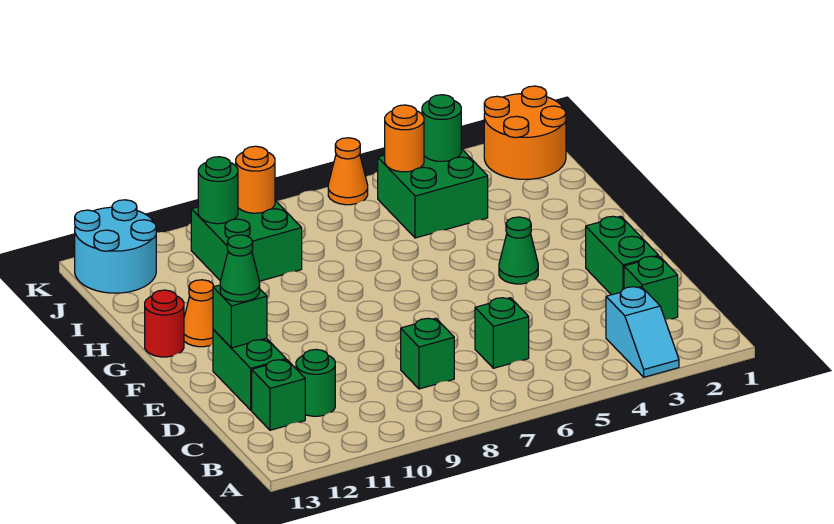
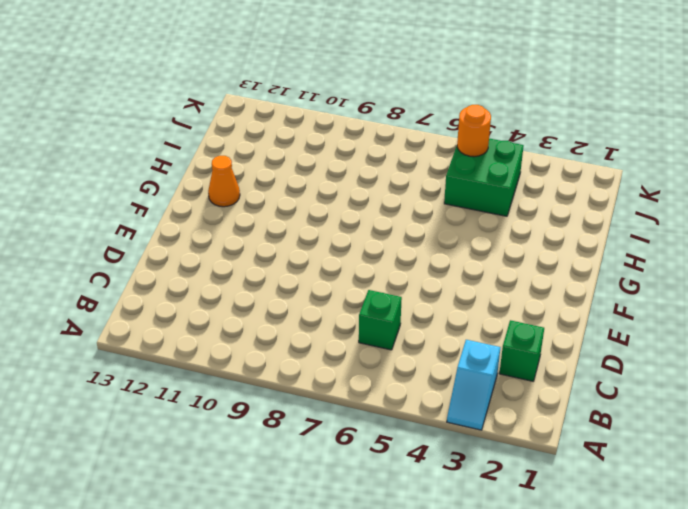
none -> green brick C8 level 1
none -> green round brick C11 level 1
none -> green brick C12 level 1

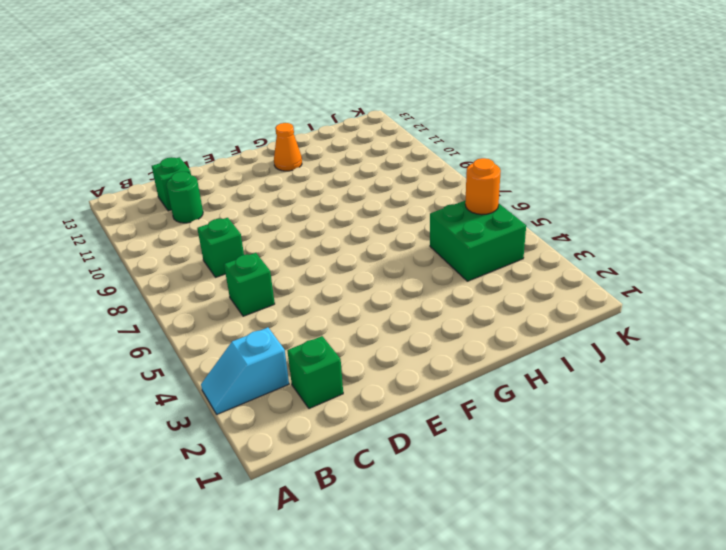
none -> green brick D2:E2 level 1
none -> green brick D12:E12 level 1
none -> green cone F4 level 1

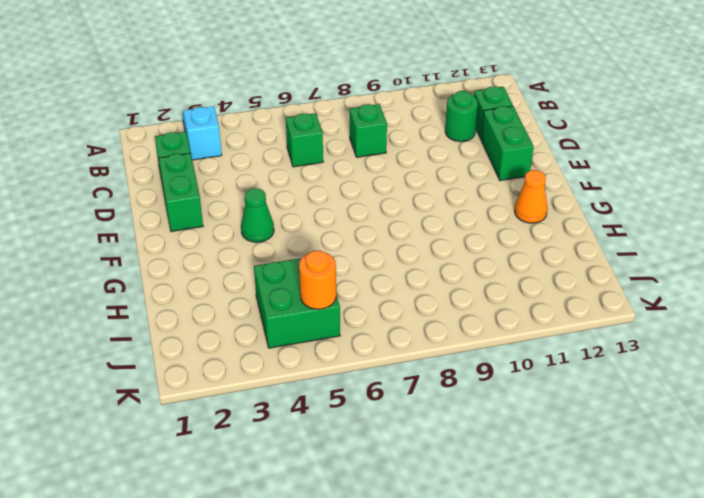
none -> red round brick G13 level 1
none -> green brick I9:J10 level 1
none -> orange round brick J1:K2 level 1

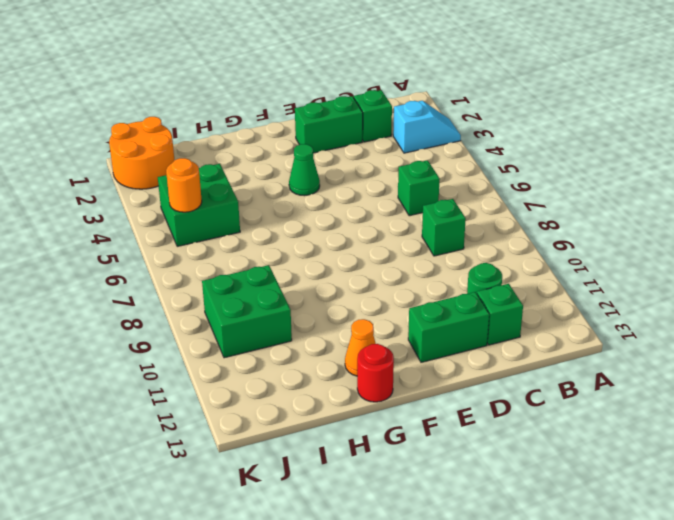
none -> cyan round brick J12:K13 level 1
none -> orange cone K6 level 1
none -> green brick E12 level 2

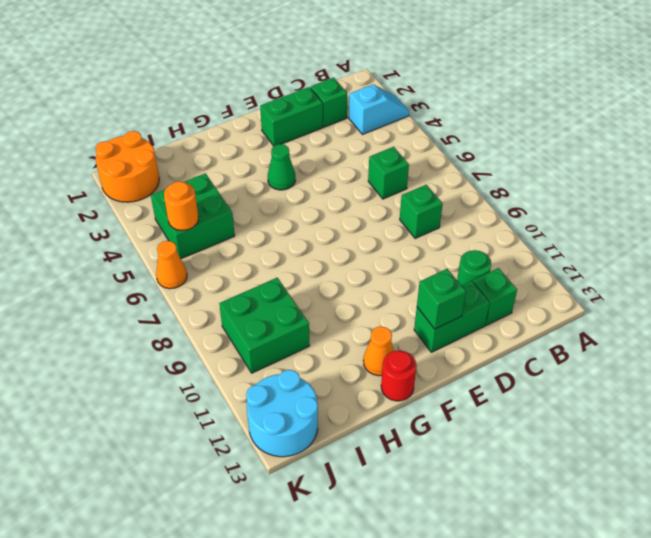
none -> green round brick J4 level 2
none -> orange round brick J9 level 2
none -> green round brick J10 level 2

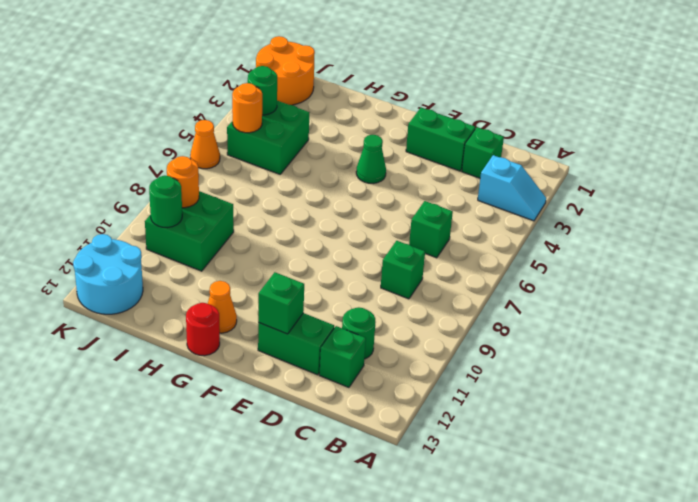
none -> green cone E12 level 3

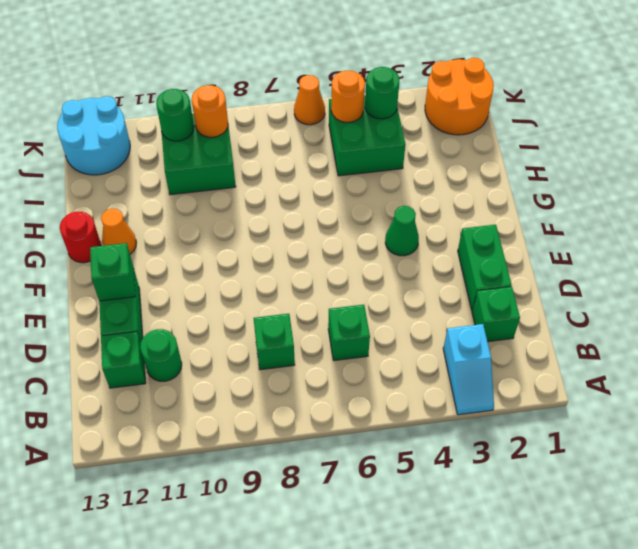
none -> green cone E12 level 3

